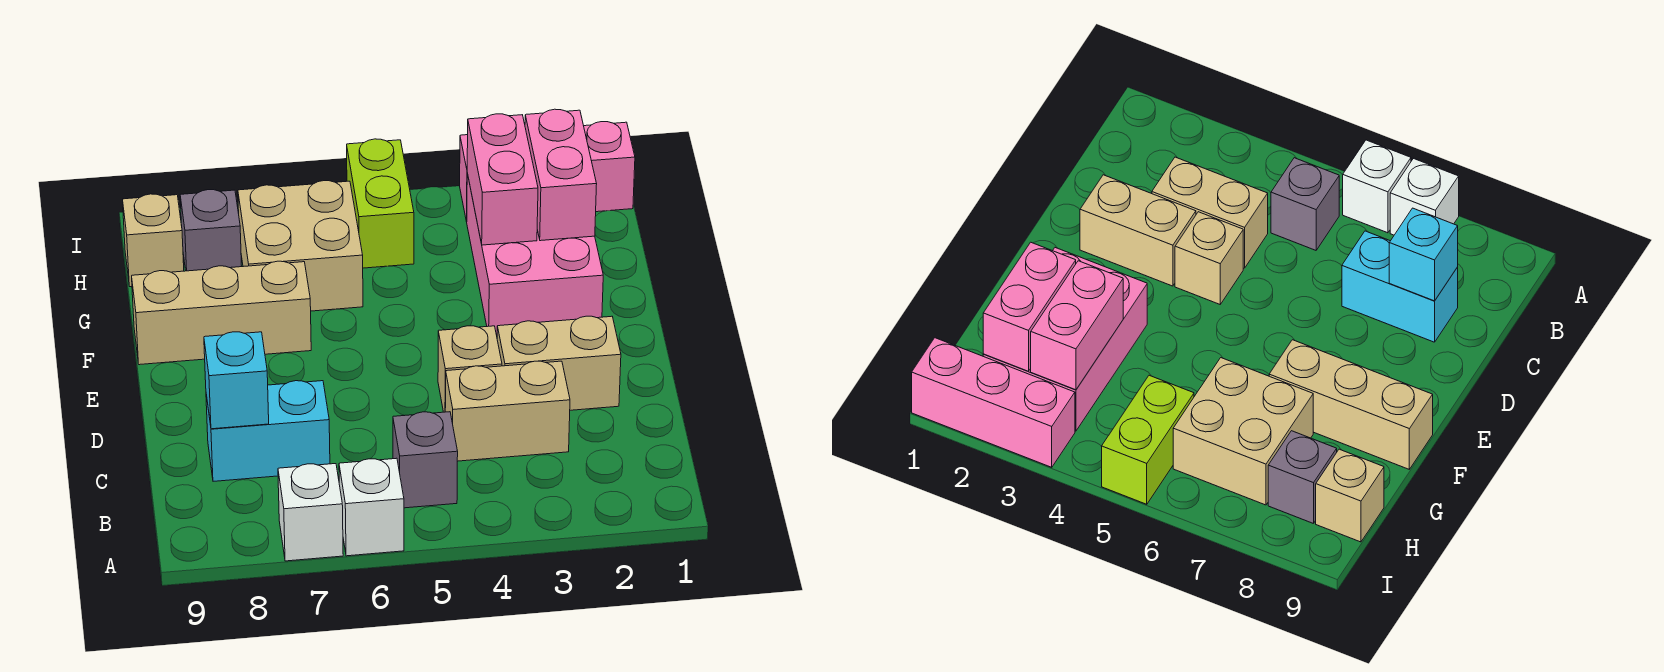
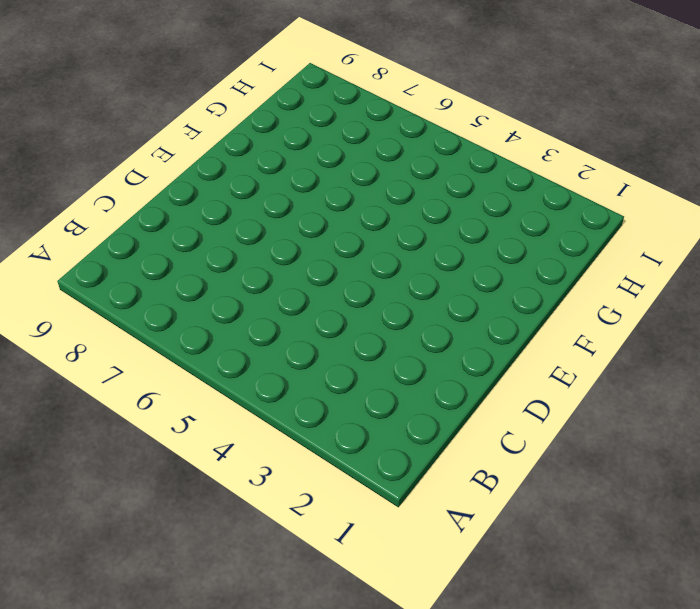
none -> white brick A6 level 1
none -> white brick A7 level 1
none -> grey brick B5 level 1

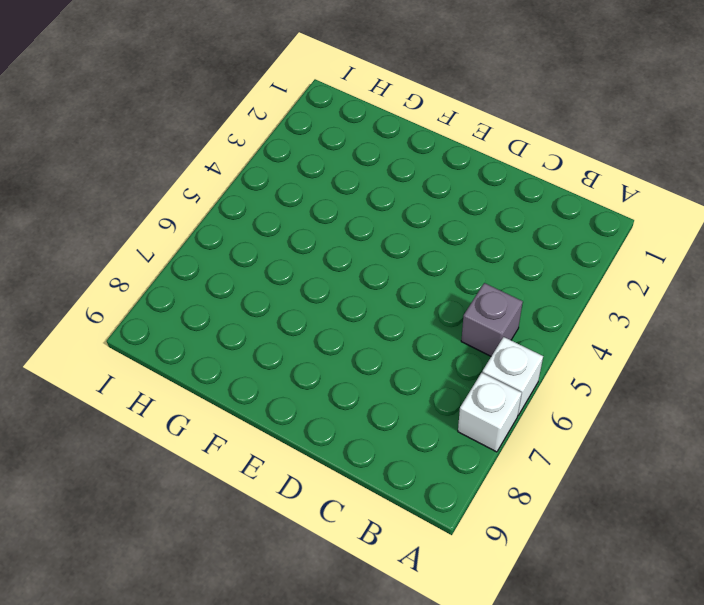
none -> tan brick C3:C4 level 1
none -> cyan brick C7:C8 level 1
none -> tan brick D2:D3 level 1

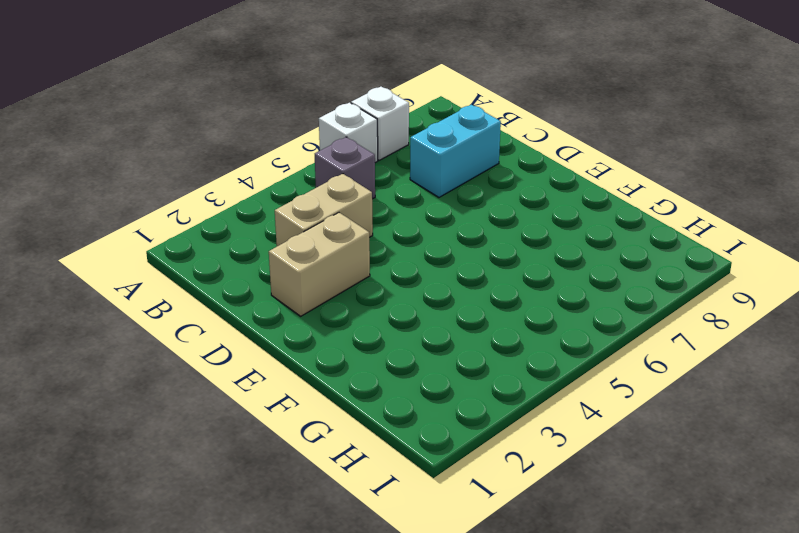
none -> tan brick D4 level 1
none -> pink brick F2:H3 level 1
none -> tan brick F7:F9 level 1

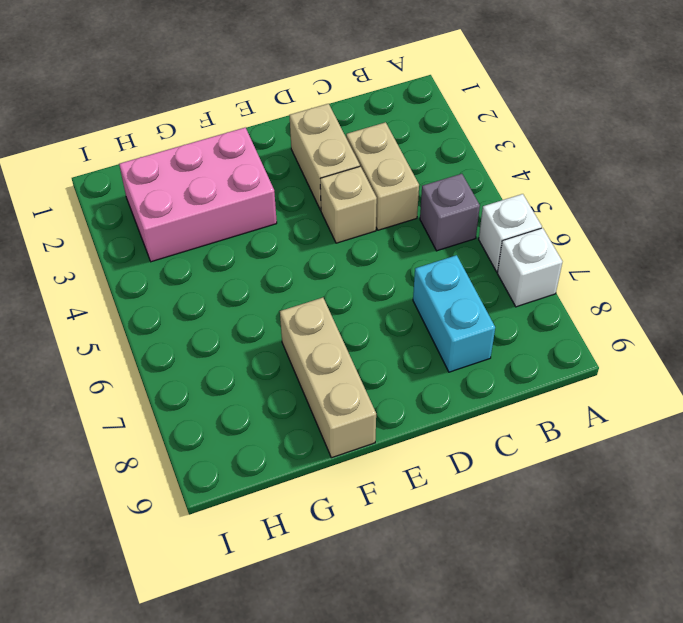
none -> tan brick G6:H7 level 1
none -> lime brick H5:I5 level 1
none -> grey brick H8 level 1

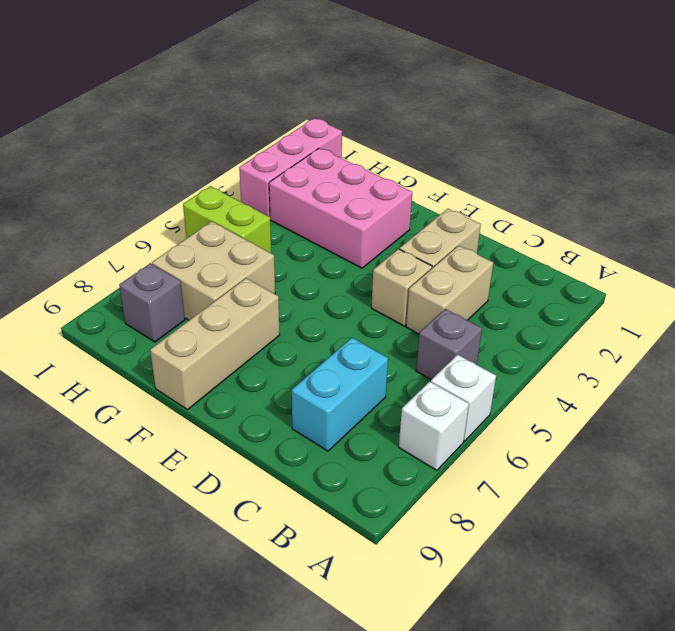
none -> tan brick H9 level 1
none -> cyan brick C8 level 2
none -> pink brick G2:H2 level 2

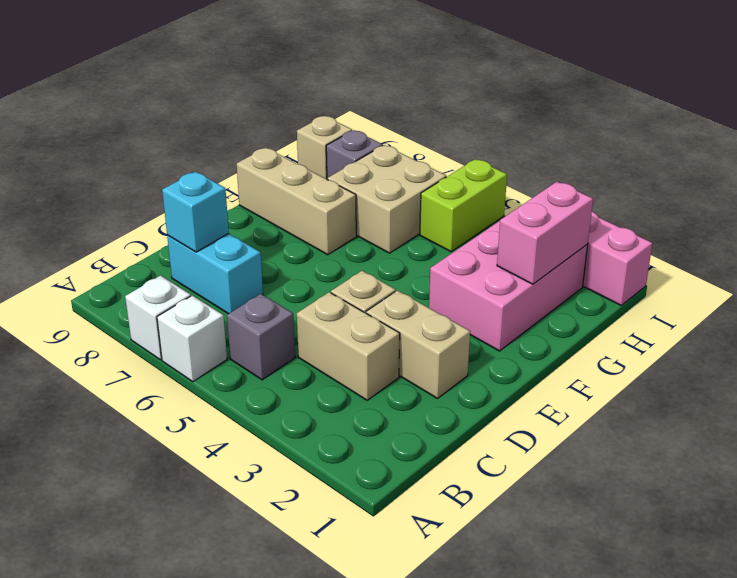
none -> pink brick G3:H3 level 2

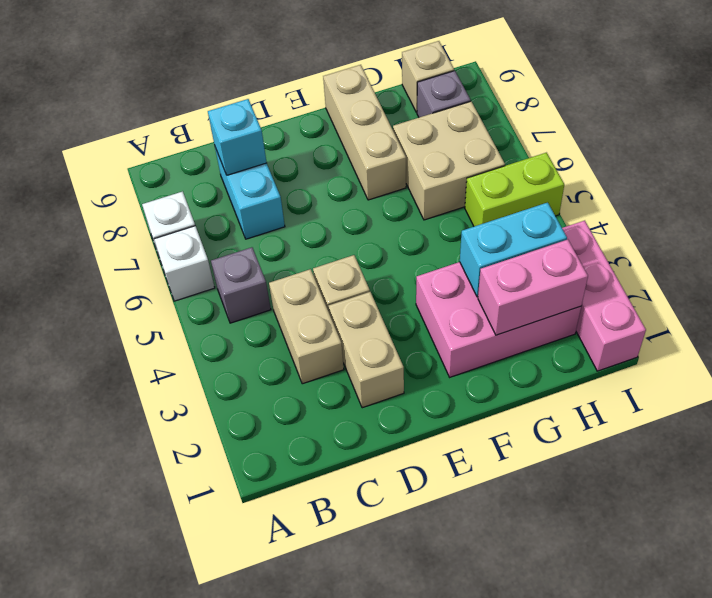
cyan brick G3:H3 level 2 -> pink brick G3:H3 level 2

